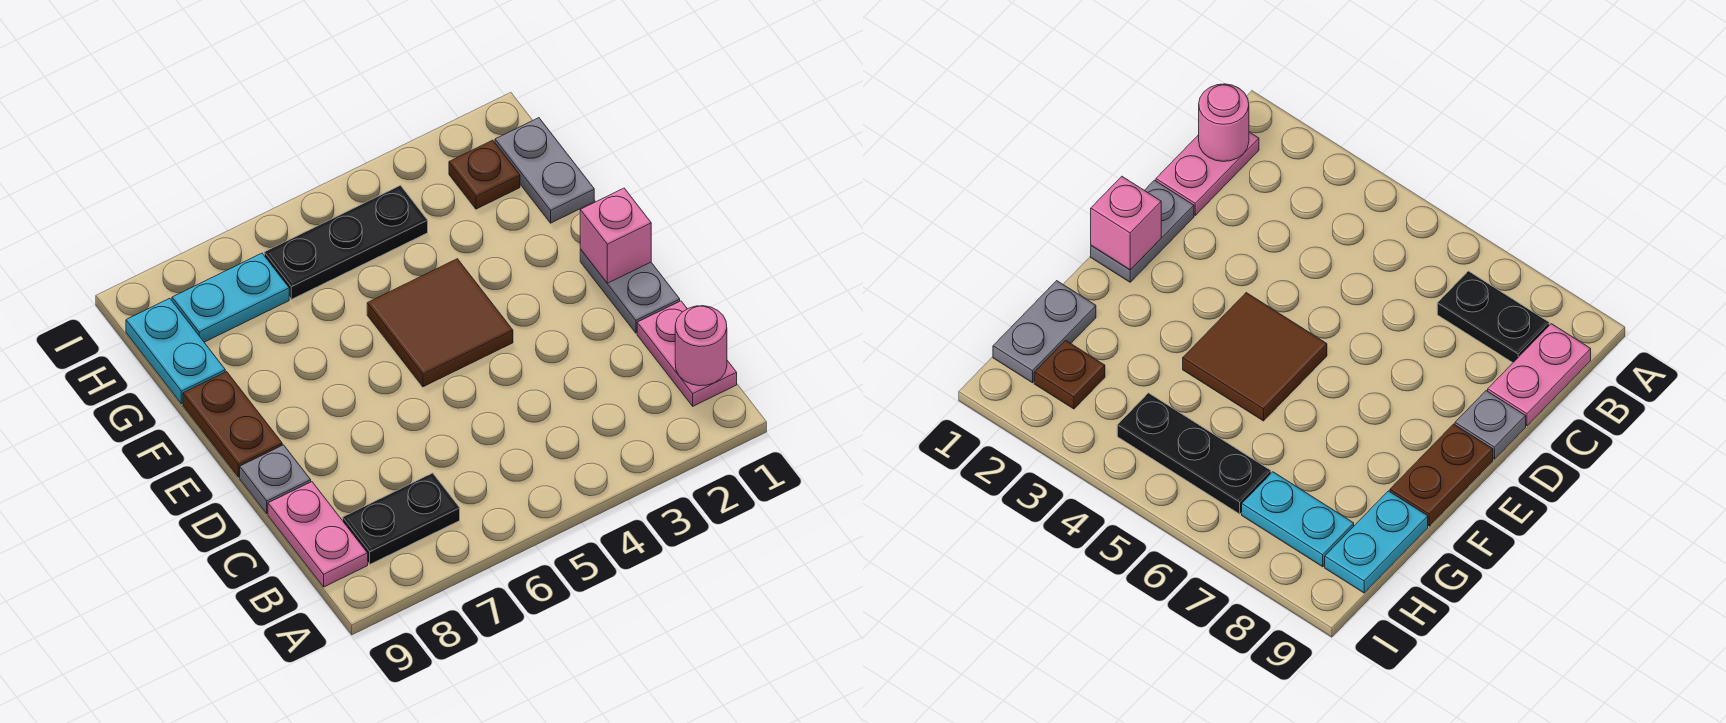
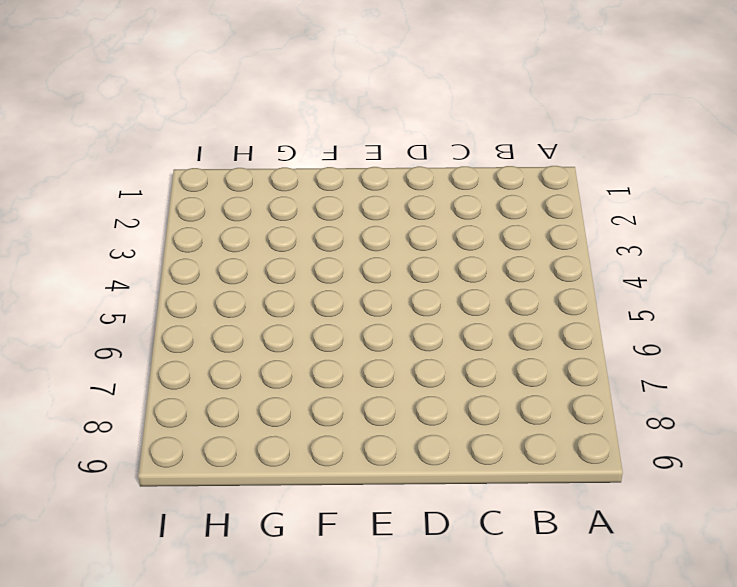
none -> pink plate B1:C1 level 1
none -> black plate B7:B8 level 1
none -> pink plate B9:C9 level 1

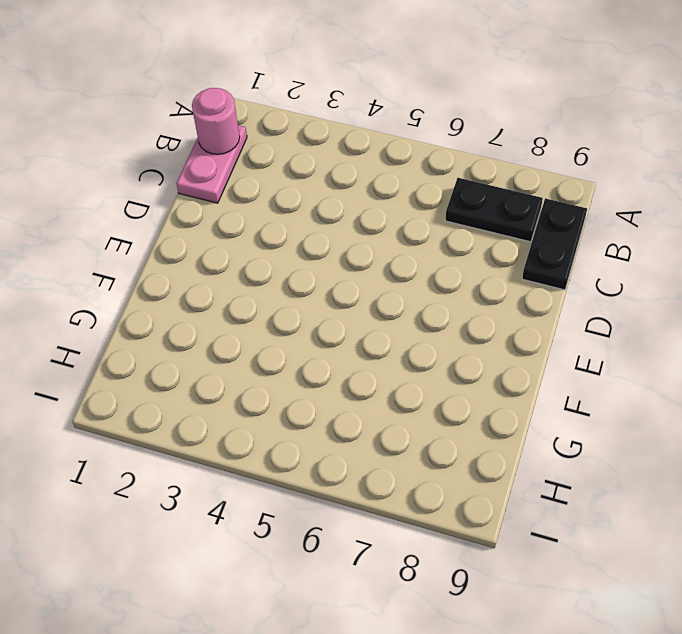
black plate B9:C9 level 1 -> pink plate B9:C9 level 1
none -> grey plate D1:E1 level 1
none -> grey plate D9 level 1
none -> brown tile E4:F5 level 1

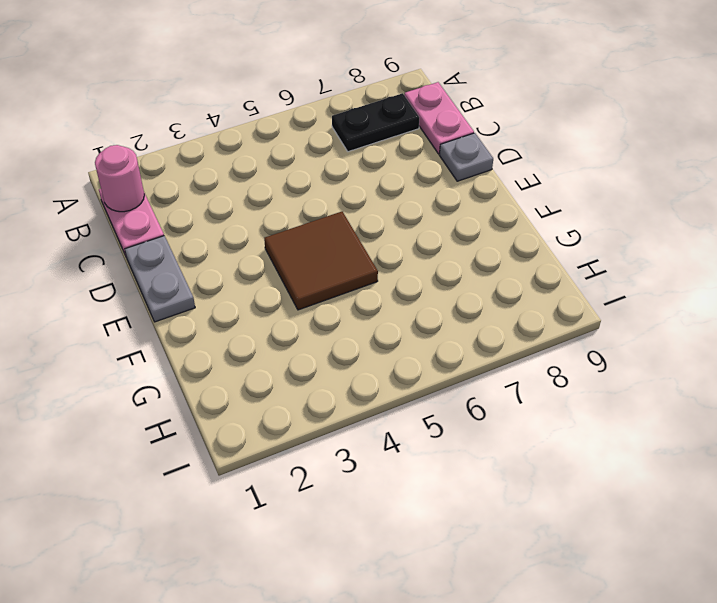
none -> brown plate E9:F9 level 1
none -> grey plate G1:H1 level 1
none -> cyan plate G9:H9 level 1

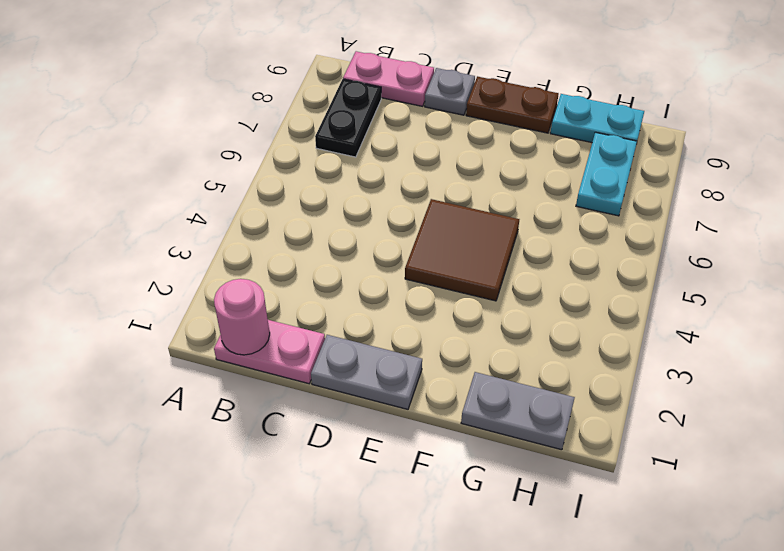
none -> brown plate H2 level 1
none -> black plate H4:H6 level 1
none -> pink brick E1 level 2

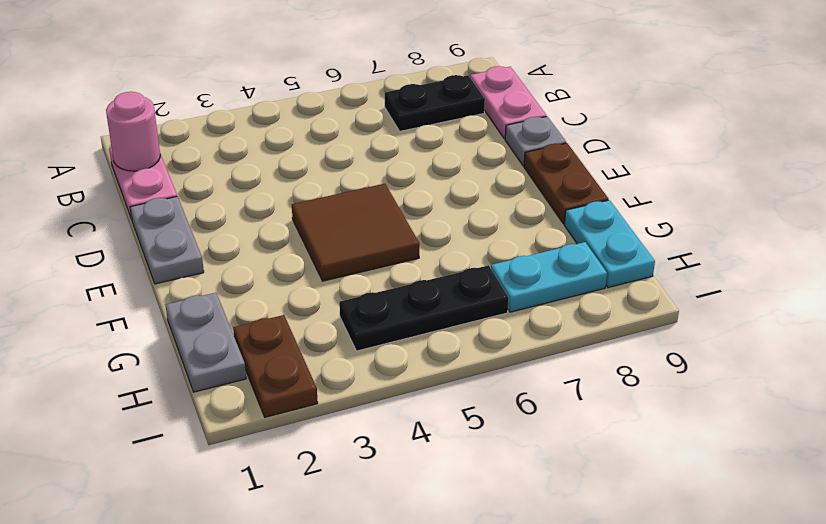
brown plate H2:I2 level 1 -> brown plate H2 level 1
none -> pink brick E1 level 2

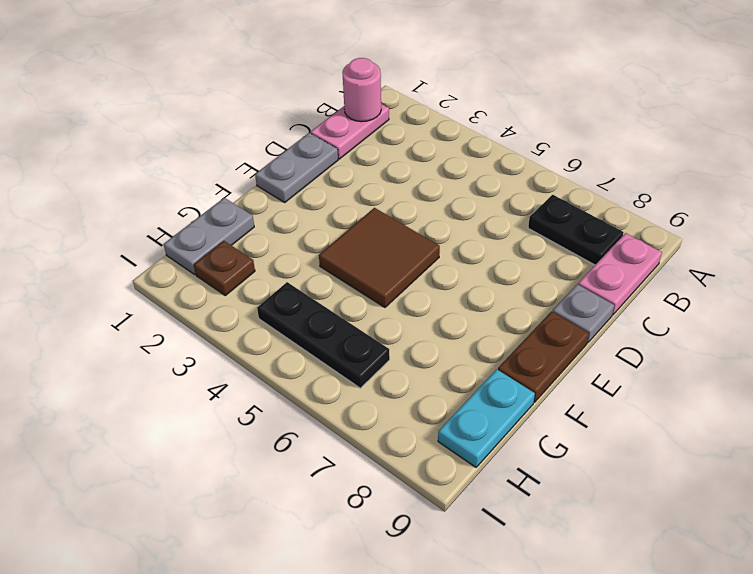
none -> cyan plate H7:H8 level 1
none -> pink brick E1 level 2

